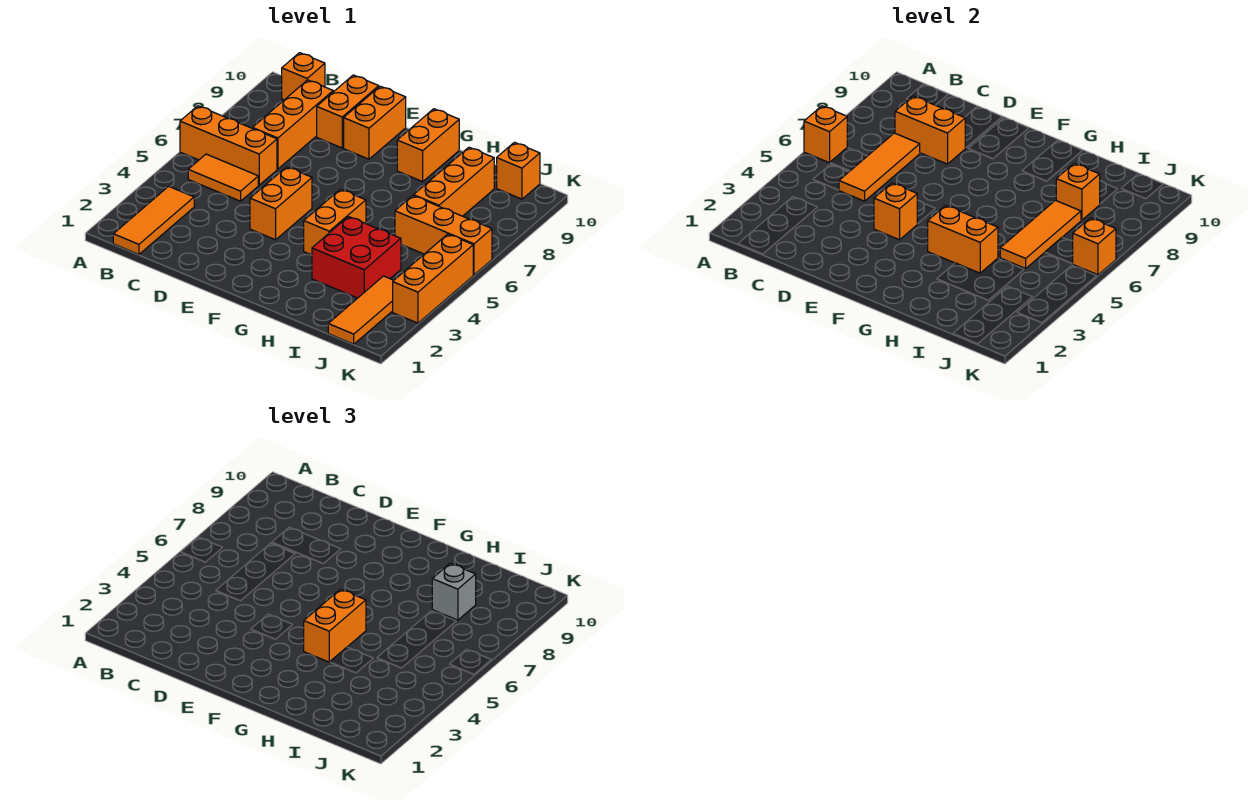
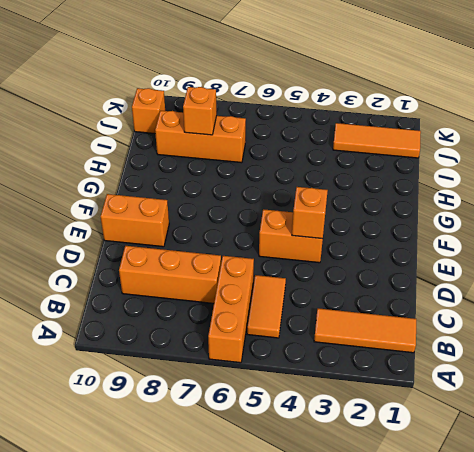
none -> orange brick B10 level 1
none -> orange brick D9:D10 level 1
none -> orange brick G4:G5 level 1

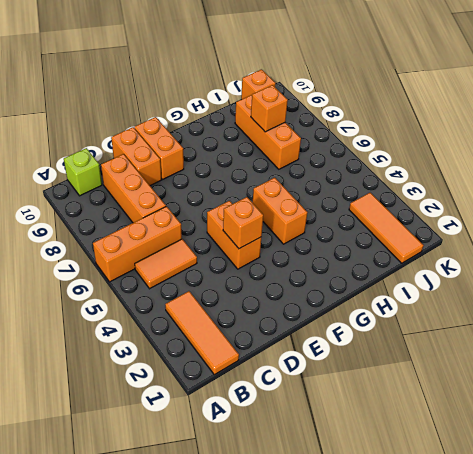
lime brick B10 level 1 -> orange brick B10 level 1
none -> orange brick G9:G10 level 1
none -> red brick H3:I4 level 1
none -> orange brick I6:K6 level 1

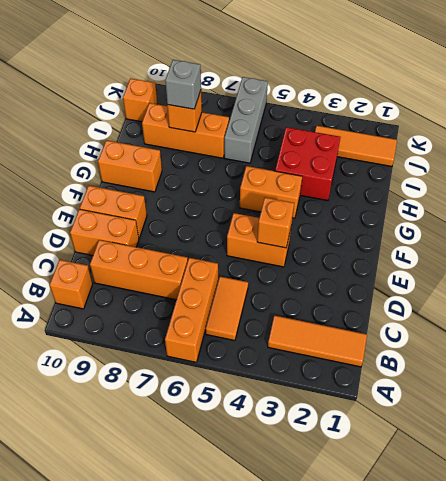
grey brick I6:K6 level 1 -> orange brick I6:K6 level 1
none -> orange brick K3:K5 level 1
none -> orange brick A6 level 2
none -> orange tile C5:C7 level 2

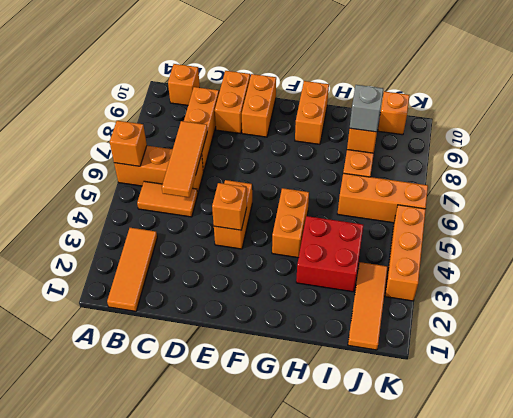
none -> orange brick C8:D8 level 2
none -> orange brick G4:H4 level 2
none -> orange tile I5:I7 level 2

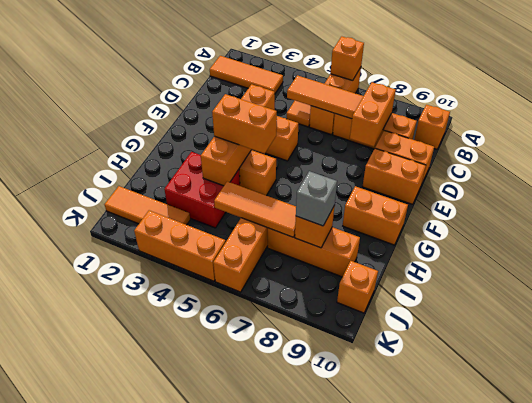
none -> orange brick K6 level 2

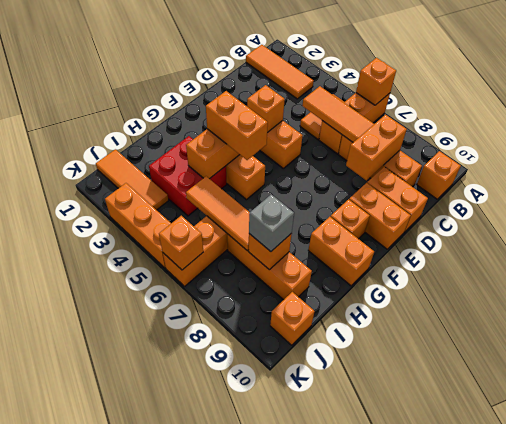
orange brick F9 level 1 -> none

